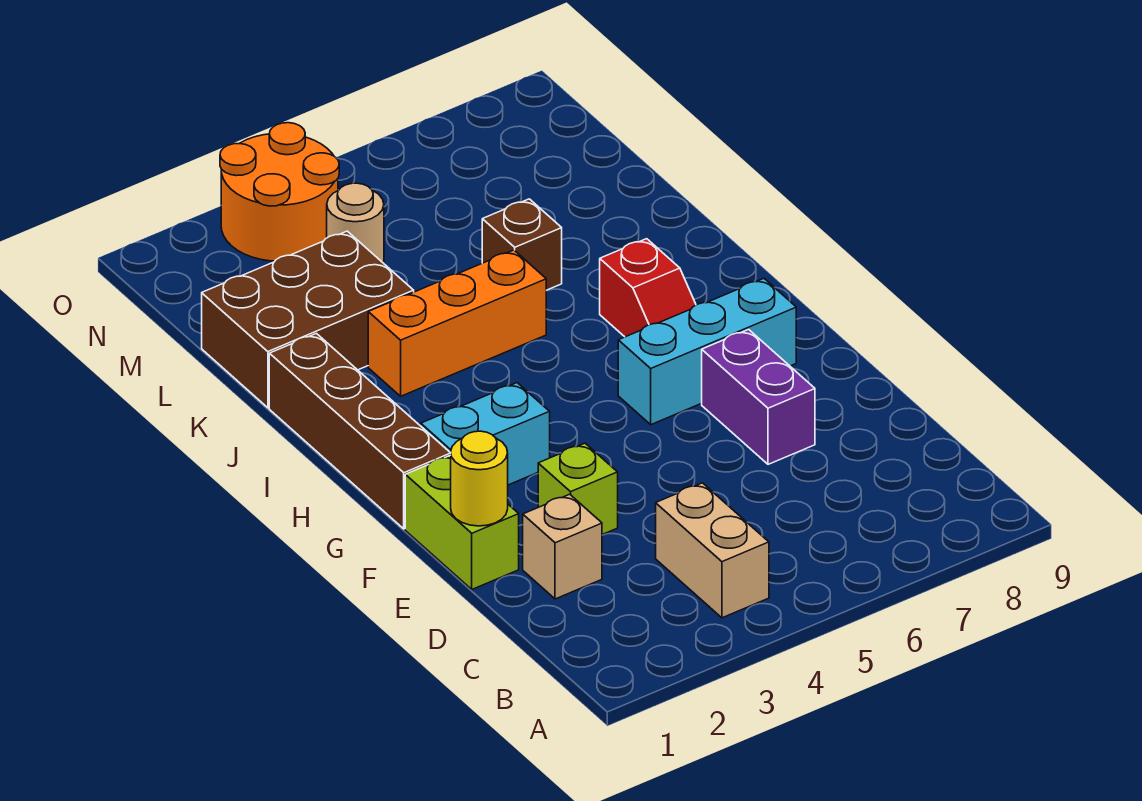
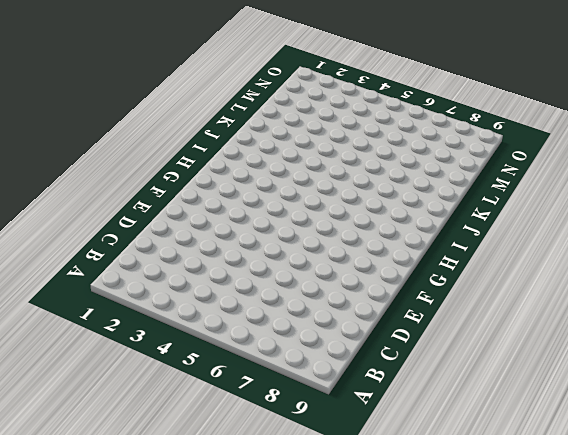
none -> tan brick B4:C4 level 1
none -> tan brick D2 level 1
none -> lime brick E1:F1 level 1

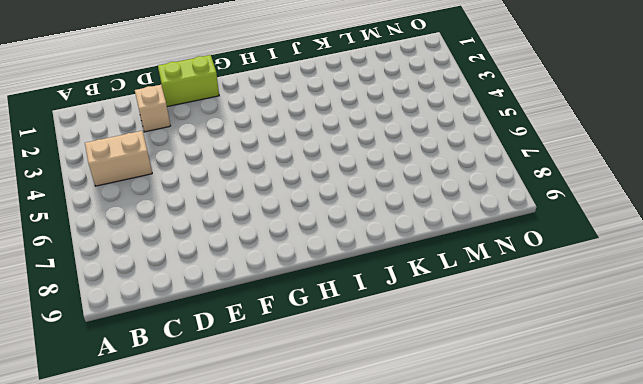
none -> lime brick E3 level 1
none -> purple brick E7:F7 level 1
none -> brown brick G1:J1 level 1

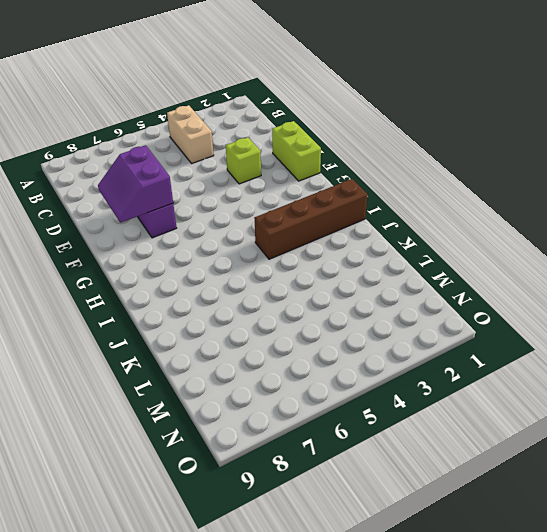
purple slope E7:F8 level 2 top 7 -> none
brown brick I1:I4 level 1 -> brown brick G1:J1 level 1
none -> tan brick D2 level 1
none -> cyan brick G2:G3 level 1
none -> cyan brick G6:G8 level 1

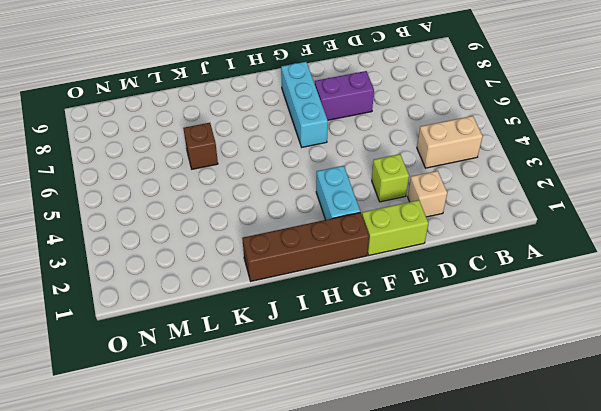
none -> red slope H7:I7 level 1 top I
none -> orange brick J3:J5 level 1
none -> brown brick K1:L3 level 1

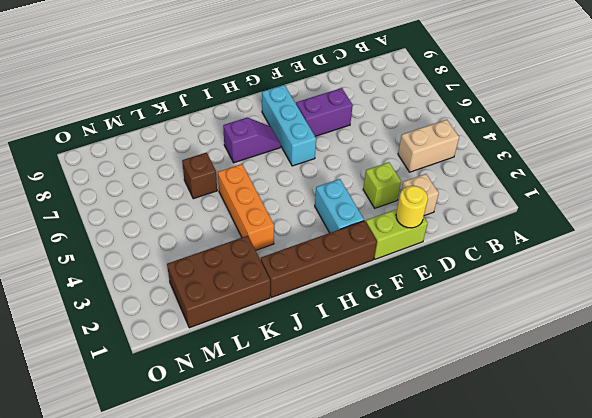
purple slope H7:I7 level 1 top I -> red slope H7:I7 level 1 top I
brown brick K1:M2 level 1 -> brown brick K1:L3 level 1
none -> tan round brick M4 level 1
none -> orange round brick N3:O4 level 1

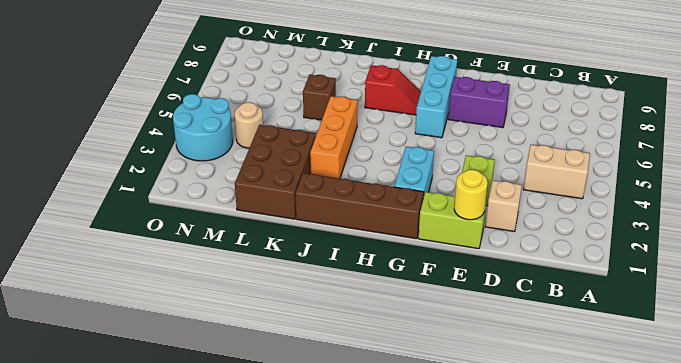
cyan round brick N3:O4 level 1 -> orange round brick N3:O4 level 1

